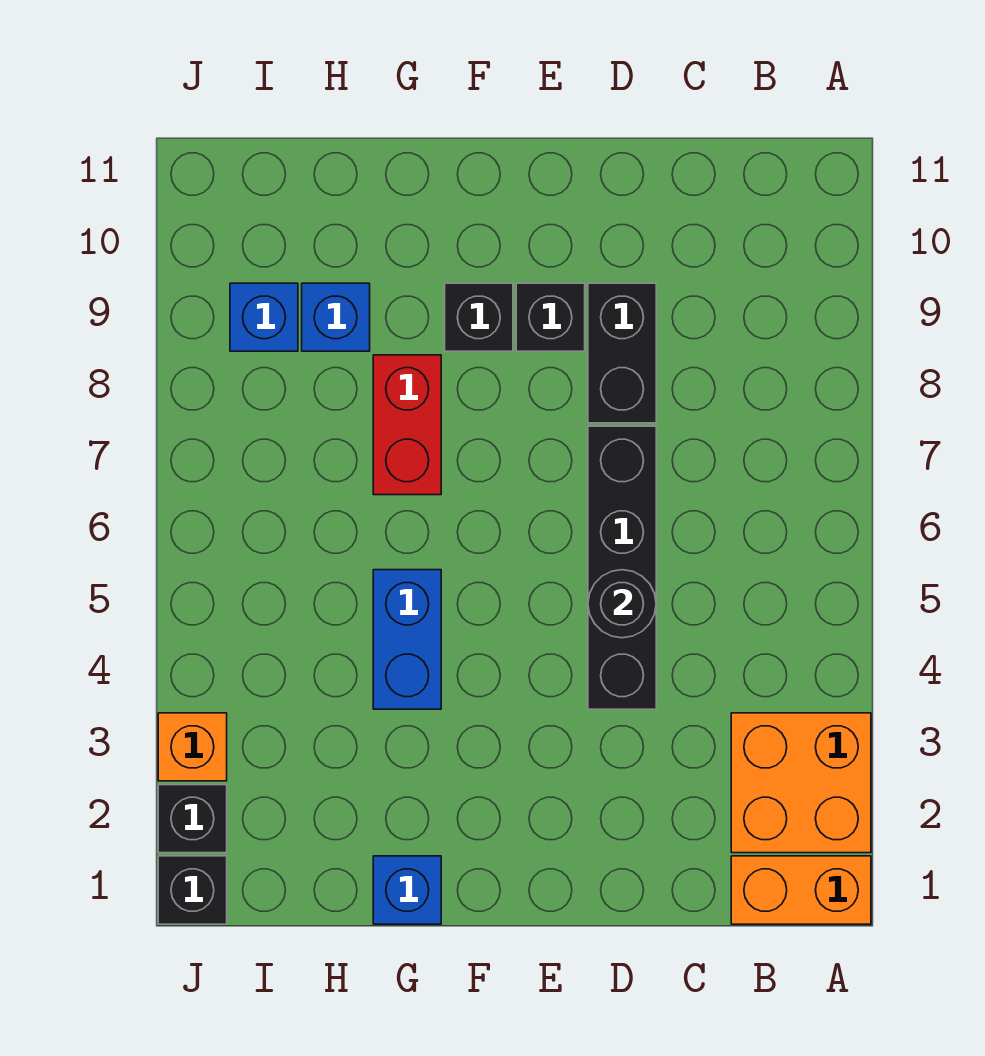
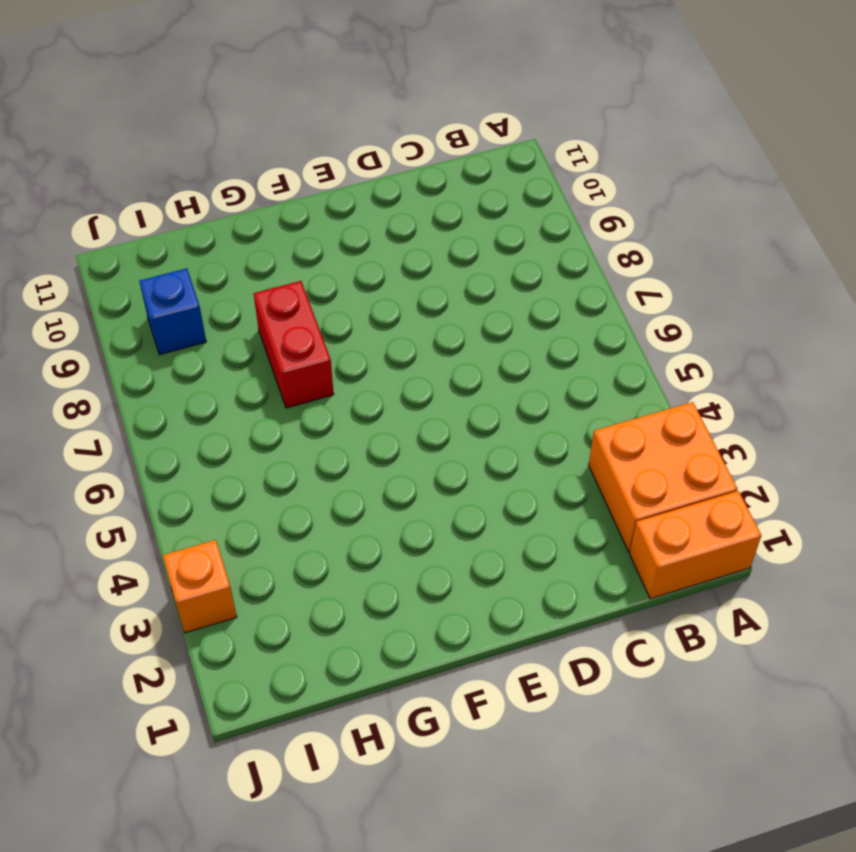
none -> black brick D4:D7 level 1
none -> black brick D8:D9 level 1
none -> black brick E9 level 1

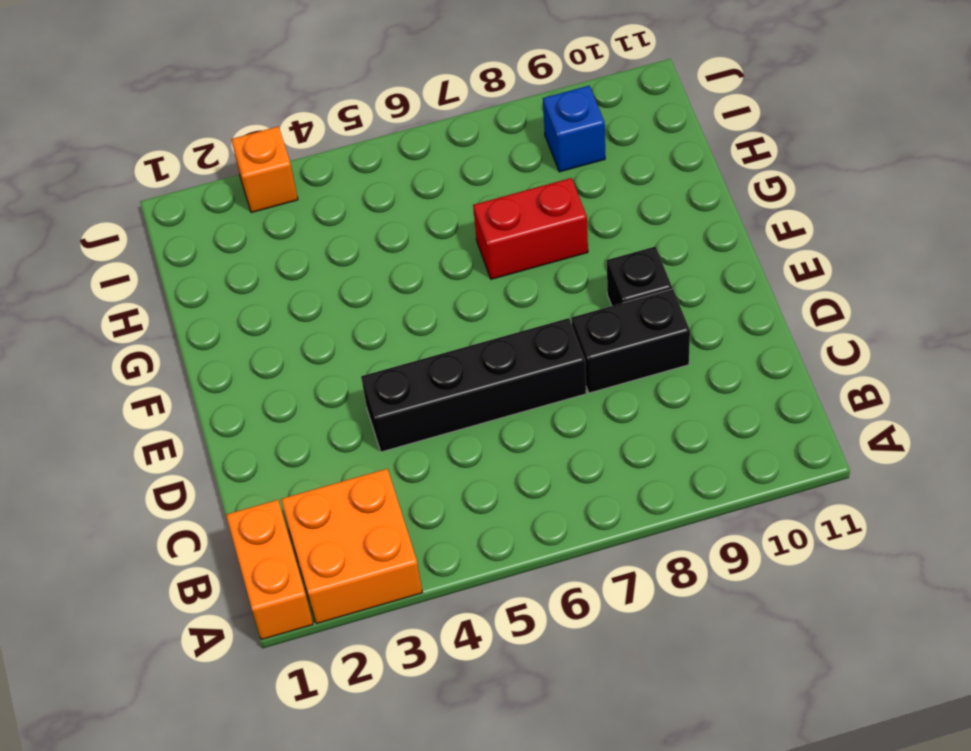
none -> black brick F9 level 1
none -> blue brick G1 level 1
none -> blue brick G4:G5 level 1

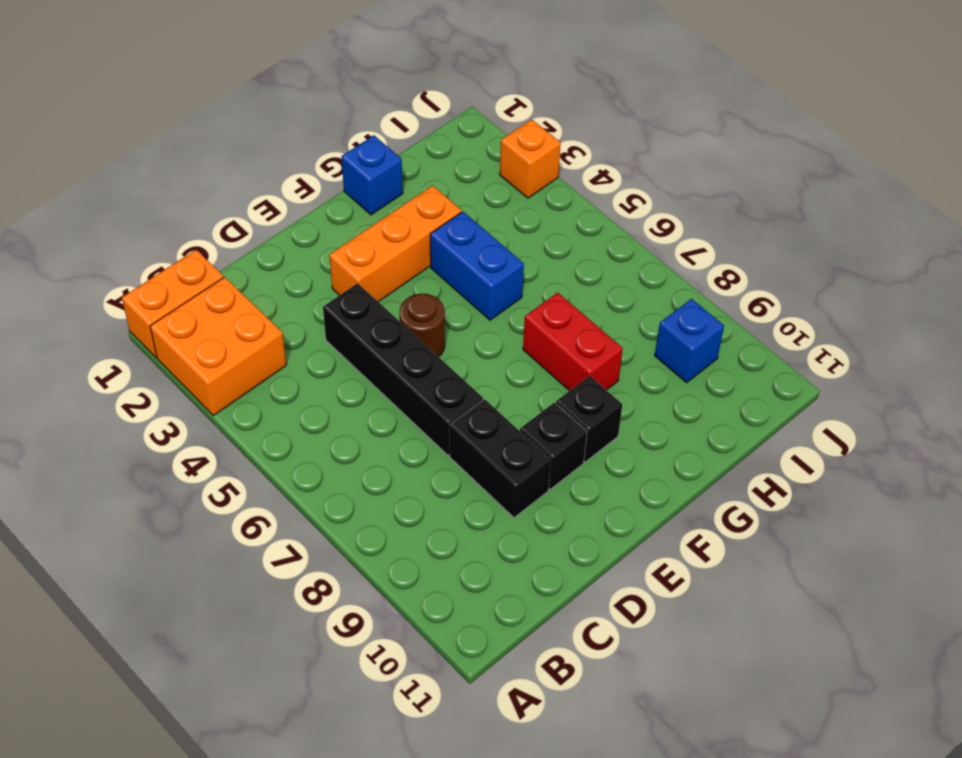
orange brick E3:G3 level 1 -> none
brown round brick E5 level 1 -> none
none -> blue brick H9 level 1
none -> black brick J1 level 1
none -> black brick J2 level 1

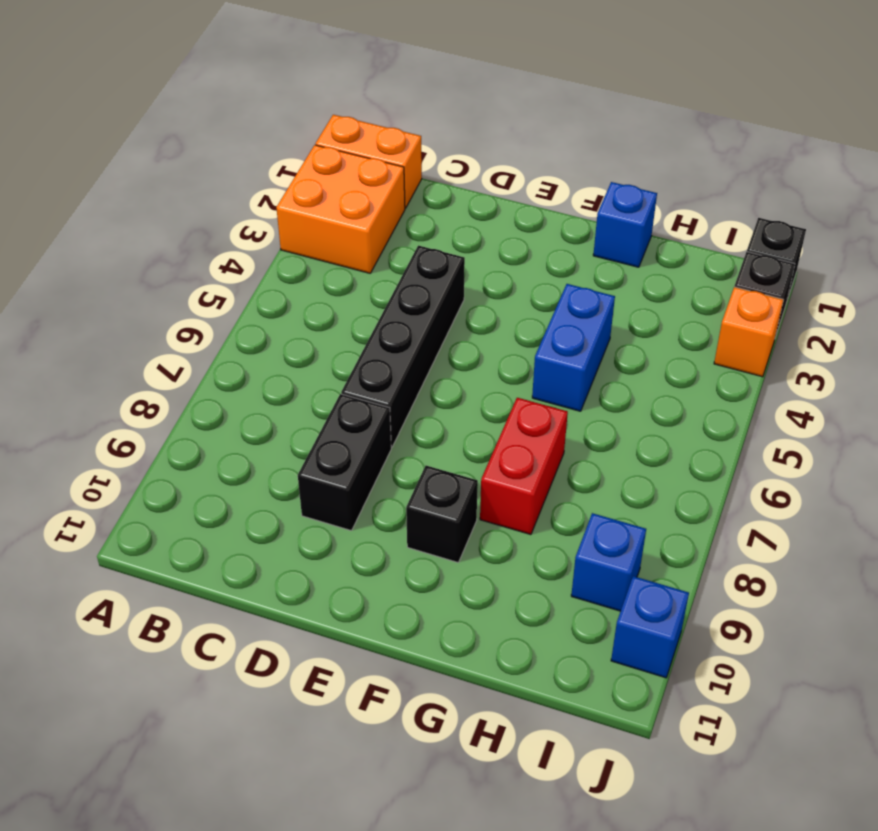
blue brick J10 level 1 -> blue brick H9 level 1
none -> black brick E9 level 1
none -> black round brick D5 level 2

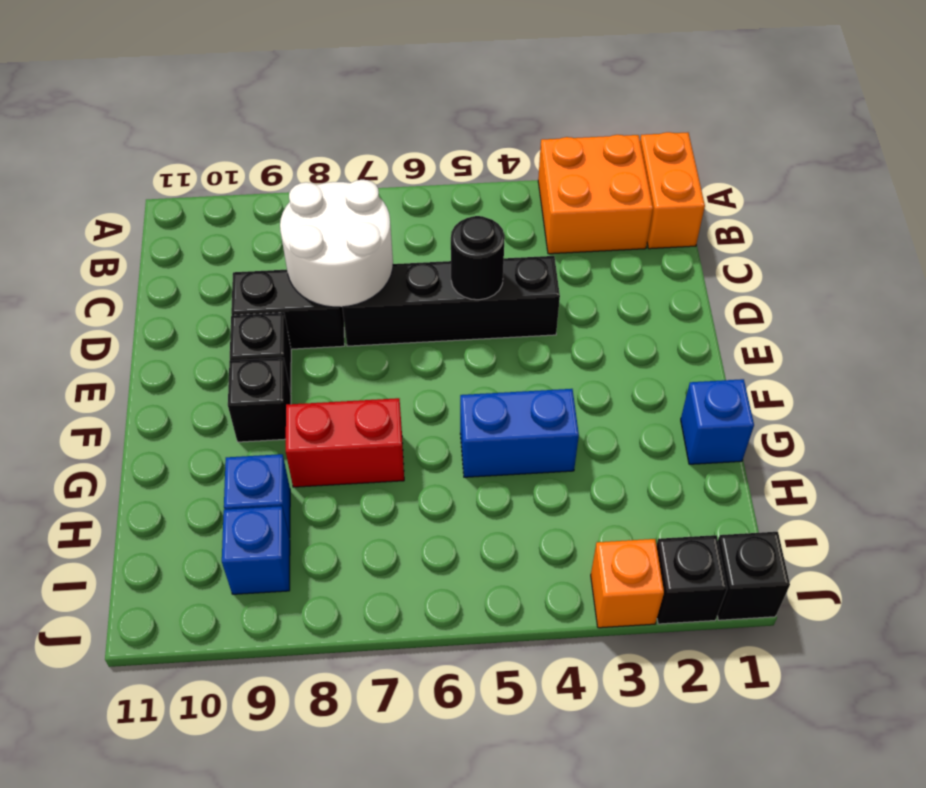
white round brick C7:D8 level 2 -> none

